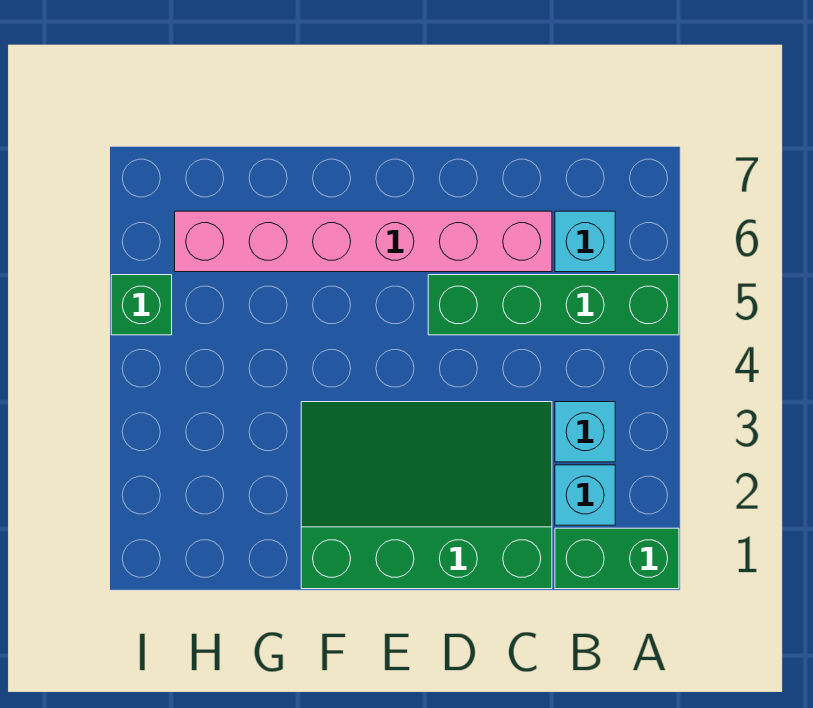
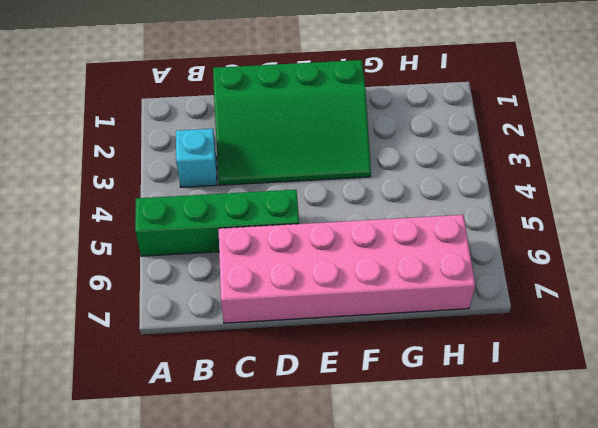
pink brick C6:H7 level 1 -> pink brick C6:H6 level 1
none -> green brick A1:B1 level 1
none -> cyan brick B2 level 1

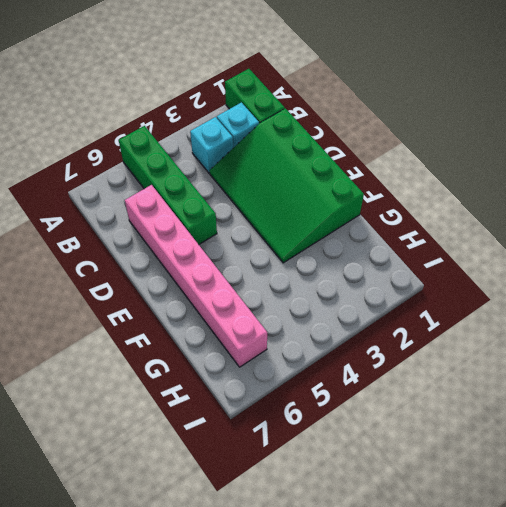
none -> cyan brick B6 level 1
none -> green brick I5 level 1

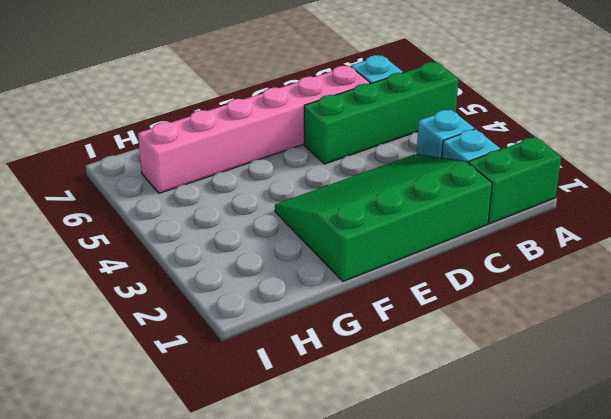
none -> green brick I5 level 1

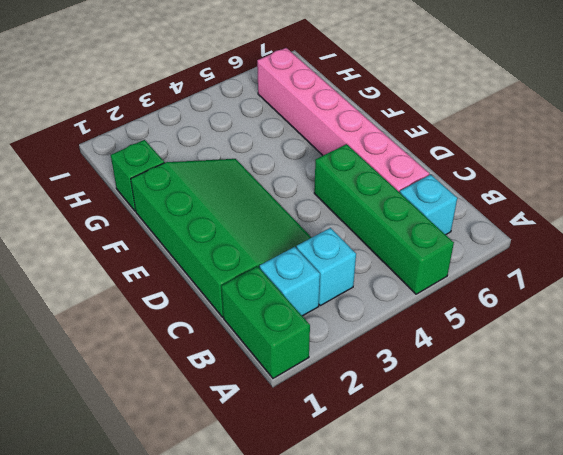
green brick G1 level 1 -> green brick I5 level 1

